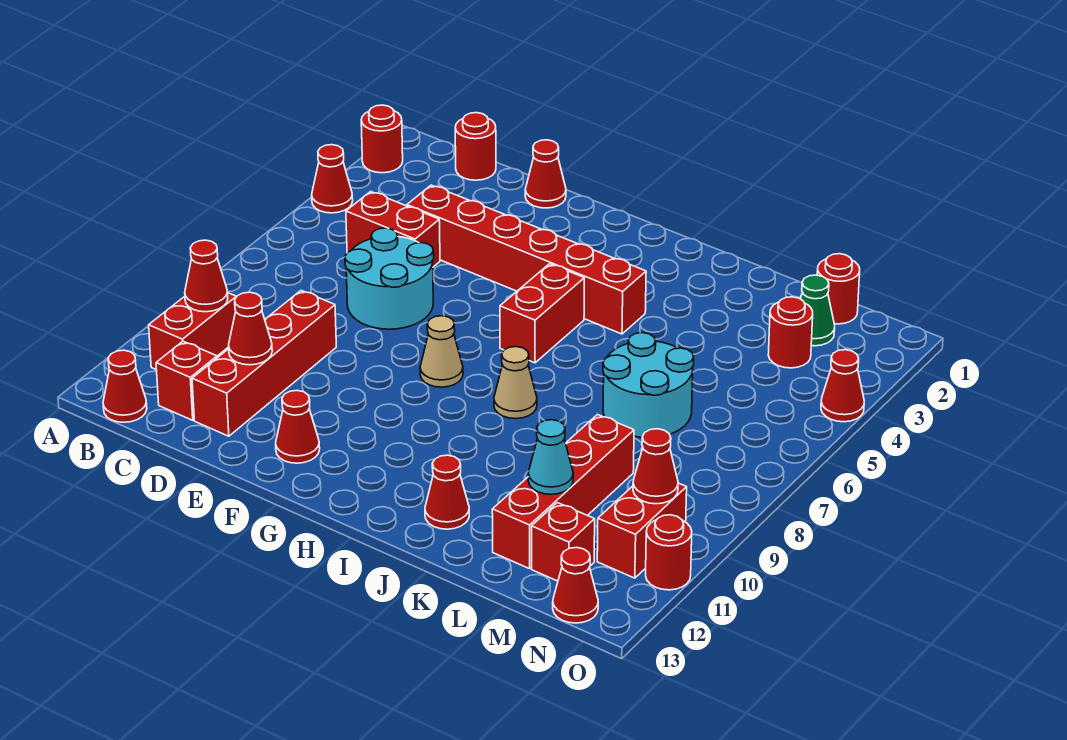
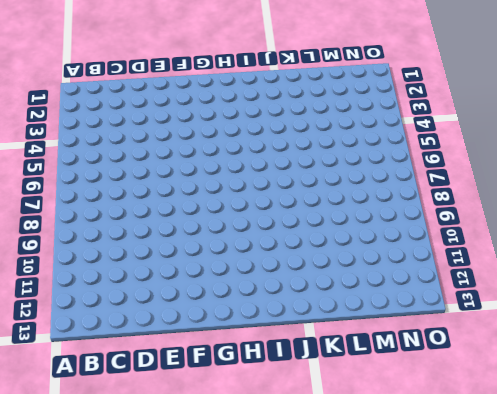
none -> red round brick A2 level 1
none -> red cone A4 level 1
none -> red brick B10:B11 level 1
none -> red cone B13 level 1

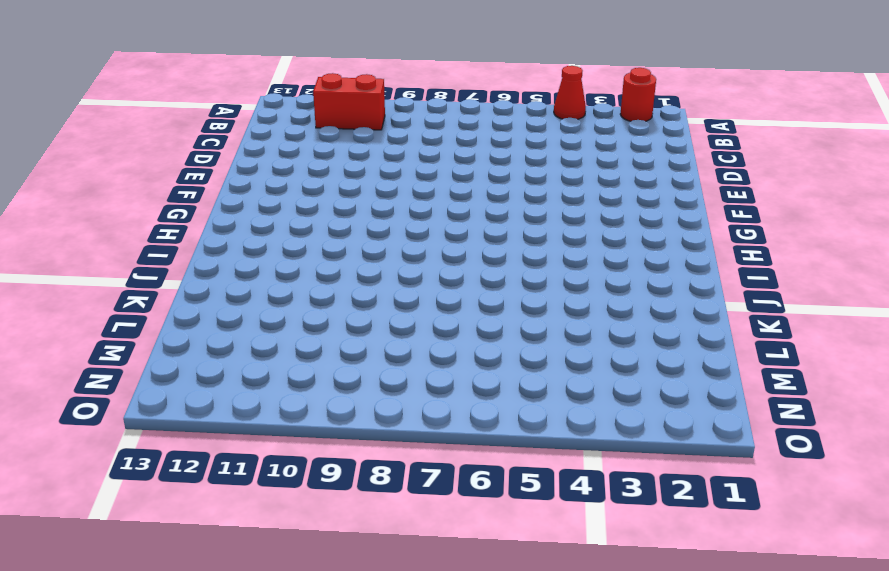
none -> red cone B13 level 1
none -> red round brick C1 level 1
none -> red brick C5:D5 level 1
none -> red brick C12 level 1

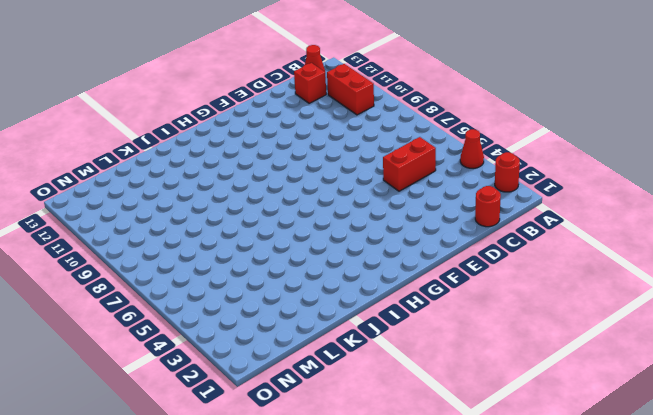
none -> red brick D4:I4 level 1
none -> cyan round brick D6:E7 level 1
none -> red brick D9:D12 level 1
none -> red cone E1 level 1

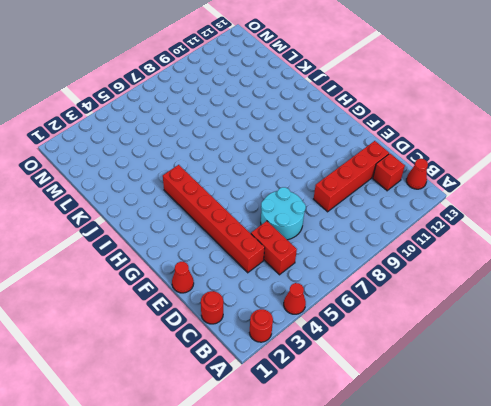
none -> red brick B10:B11 level 1
none -> red cone F12 level 1
none -> tan cone G8 level 1
none -> red brick H5:H6 level 1

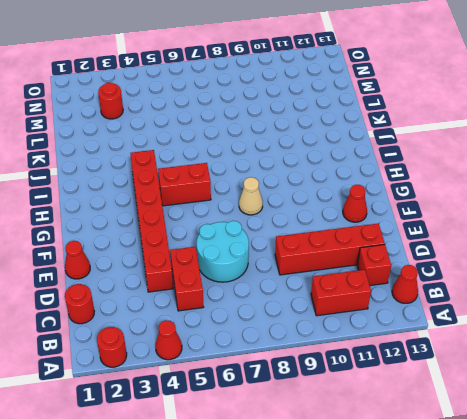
none -> tan cone I8 level 1
none -> red cone J12 level 1
none -> cyan round brick K6:L7 level 1
none -> red brick L9:L12 level 1

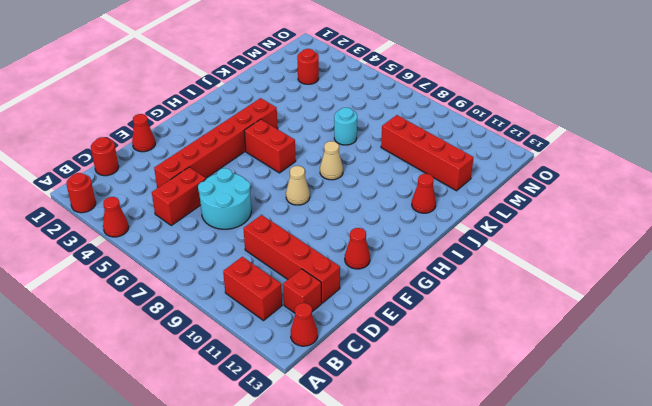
cyan round brick K7 level 1 -> cyan round brick K6:L7 level 1
none -> red round brick M1 level 1
none -> green cone M2 level 1
none -> red brick M12 level 1
none -> red brick N10:N11 level 1

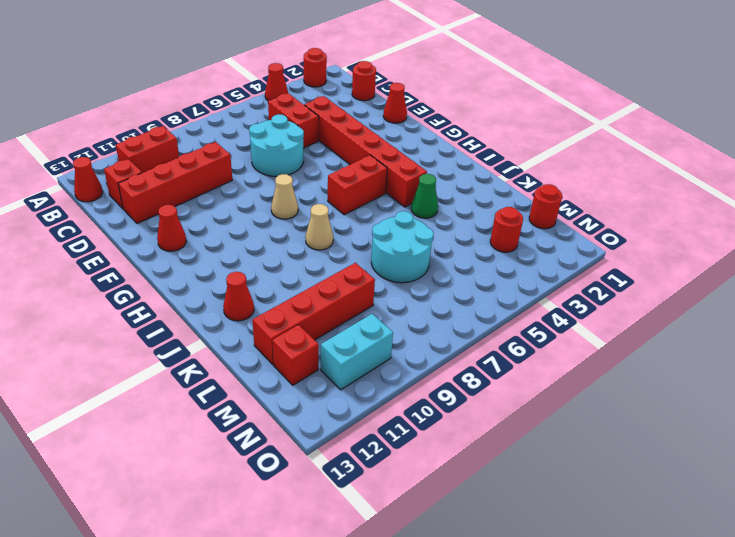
green cone J4 level 1 -> green cone M2 level 1
cyan brick N10:N11 level 1 -> red brick N10:N11 level 1
none -> red cone N13 level 1
none -> red cone O4 level 1
none -> red round brick O11 level 1
none -> red cone B10 level 2

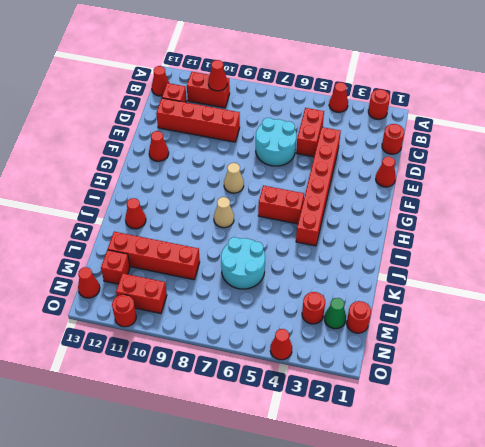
none -> red cone D11 level 2
none -> cyan cone L11 level 2
none -> red cone N10 level 2

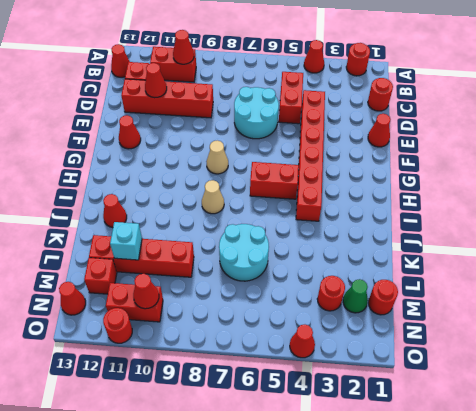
cyan brick L11 level 2 -> cyan cone L11 level 2

